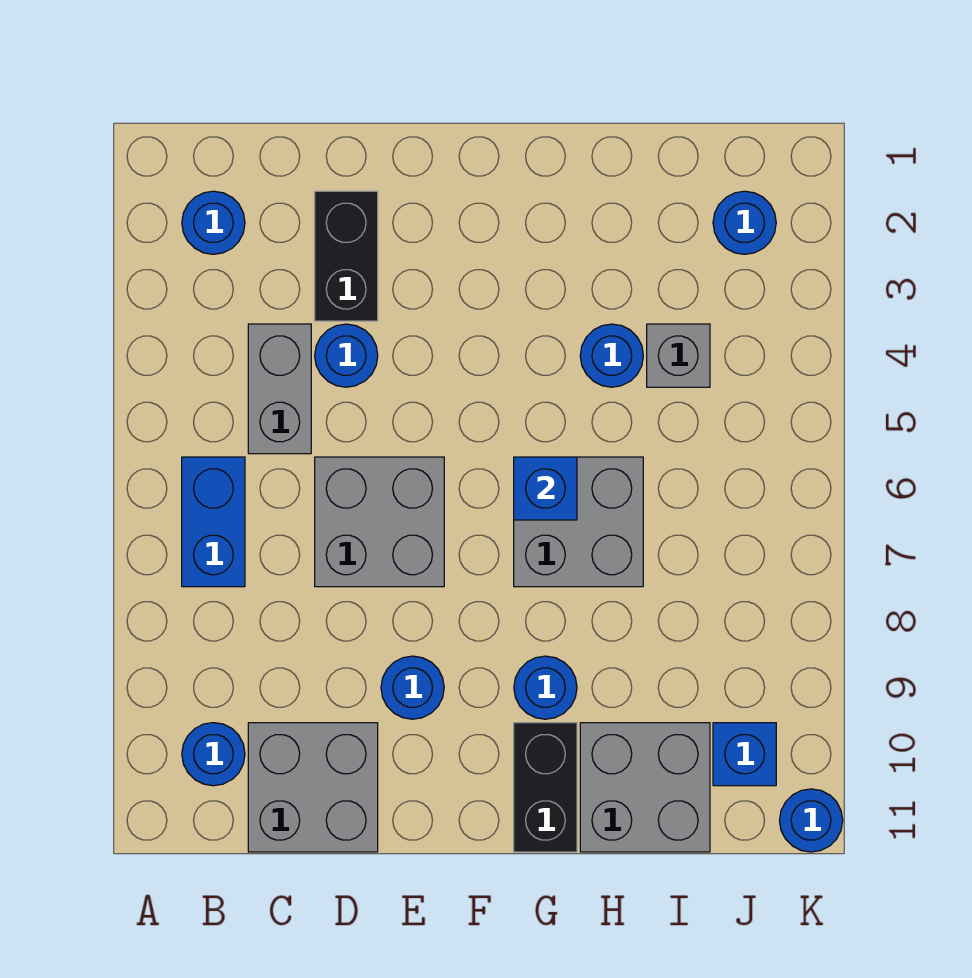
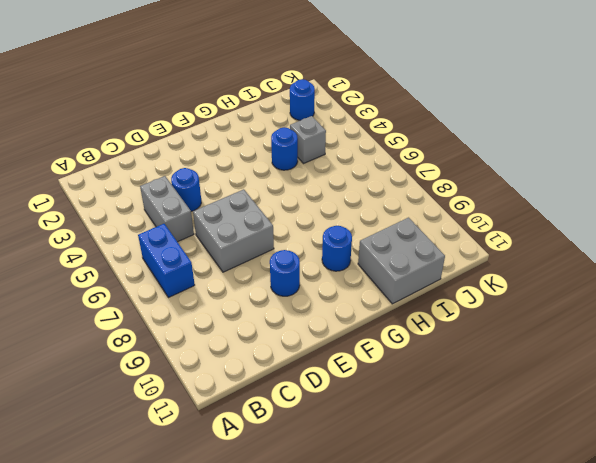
none -> blue round brick B2 level 1
none -> blue round brick B10 level 1
none -> grey brick C10:D11 level 1

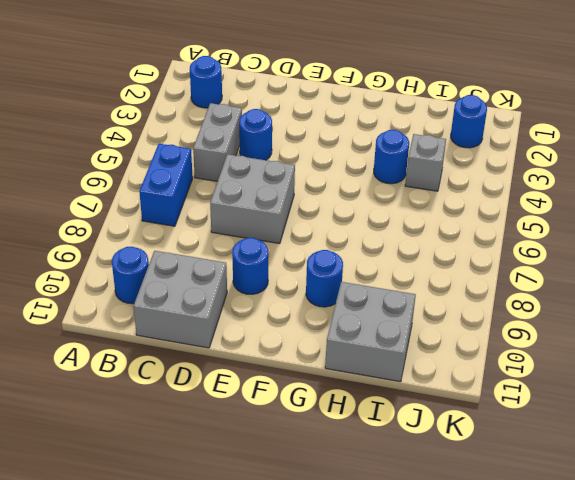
none -> black brick D2:D3 level 1
none -> grey brick G6:H7 level 1
none -> black brick G10:G11 level 1

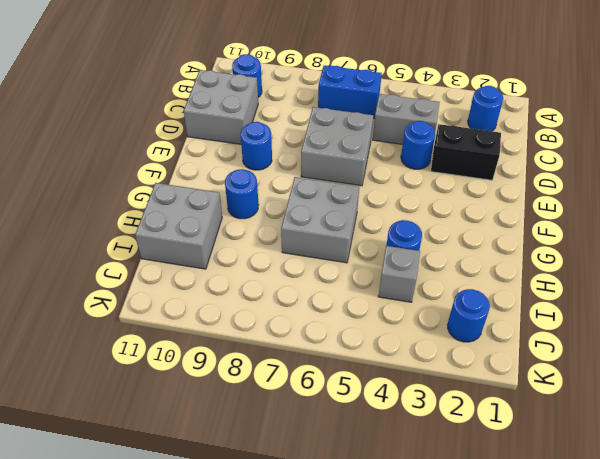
none -> black brick G10:G11 level 1
none -> blue brick J10 level 1
none -> blue round brick K11 level 1

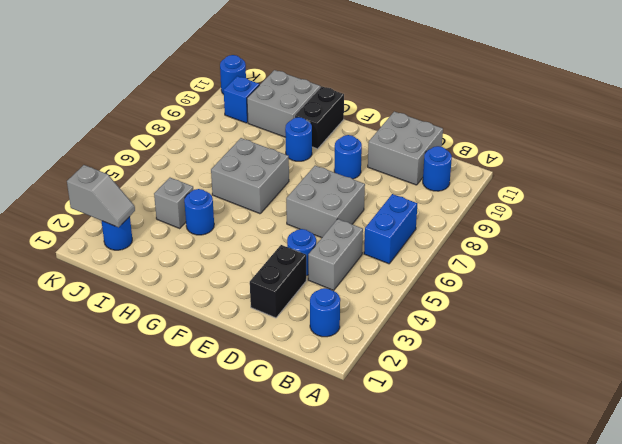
grey slope J2:K2 level 2 top K -> none
none -> blue brick G6 level 2

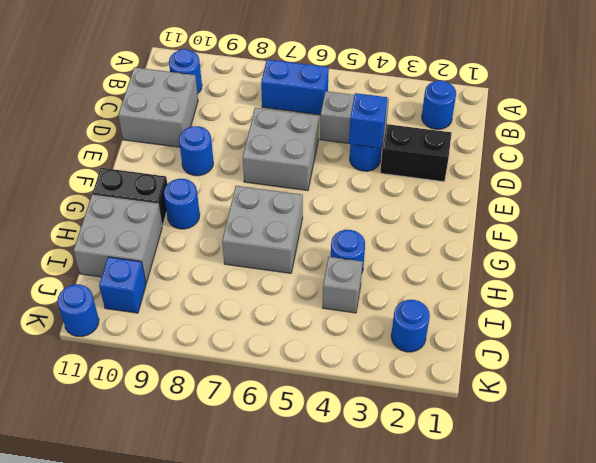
blue brick D4 level 2 -> blue brick G6 level 2

